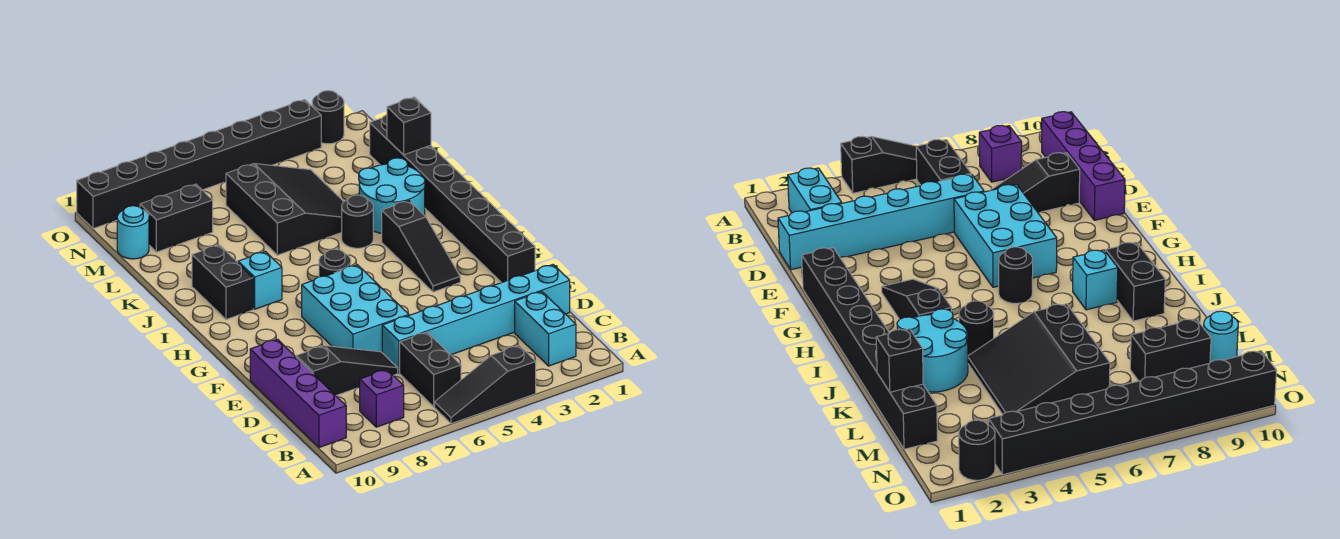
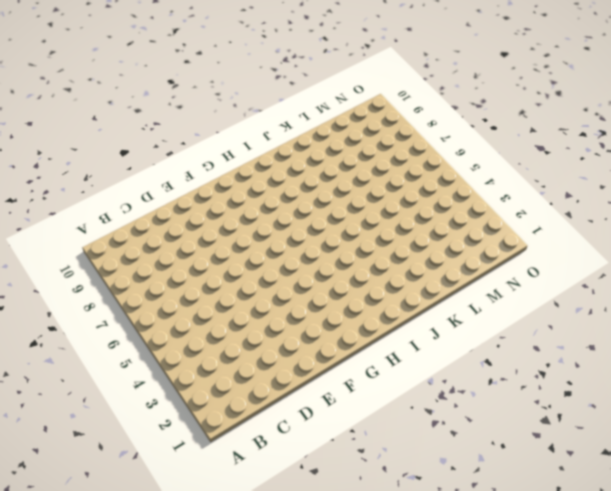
none -> black slope A4:A6 level 1 top 4
none -> cyan brick B2:C2 level 1
none -> black brick B6:C6 level 1

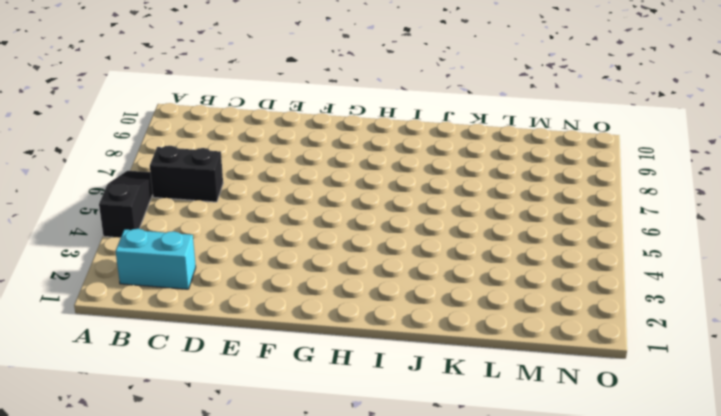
none -> purple brick B8 level 1
none -> purple brick B10:E10 level 1
none -> cyan brick D1:D6 level 1

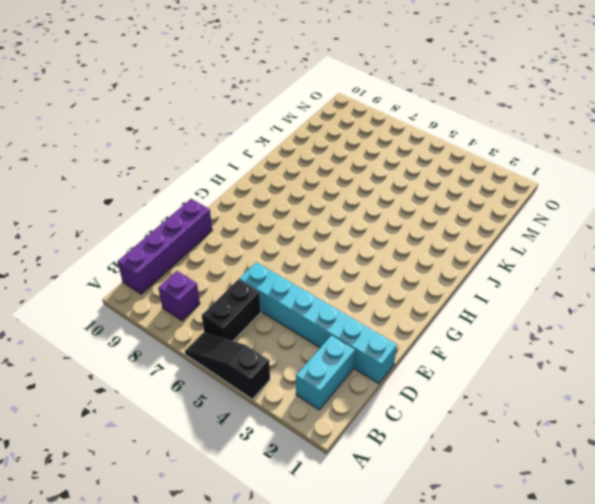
none -> black slope D7:D9 level 1 top 9
none -> cyan brick E6:G7 level 1
none -> black brick F1:M1 level 1

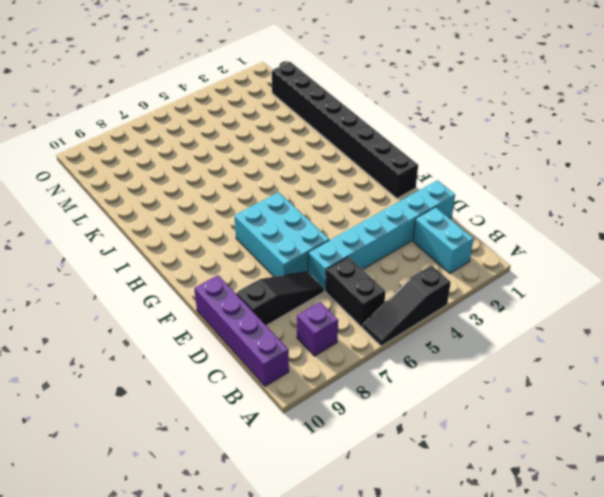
none -> black slope G3:I3 level 1 top I
none -> black round brick H6 level 1
none -> cyan brick I8 level 1

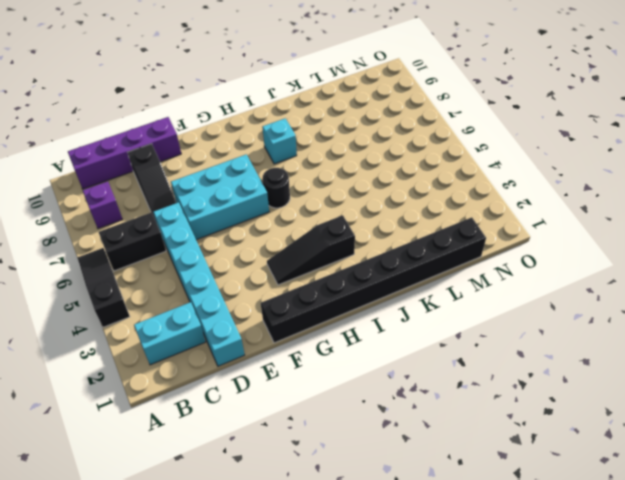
none -> black brick I9:J9 level 1
none -> cyan round brick J2:K3 level 1
none -> black round brick J4 level 1

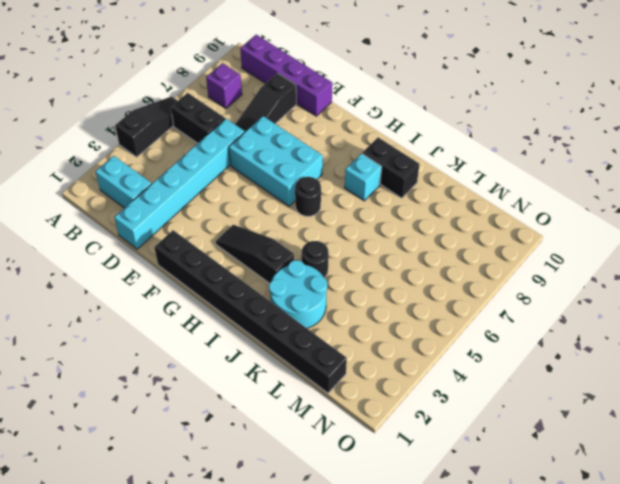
none -> black slope K4:M6 level 1 top 6
none -> black brick M8:M9 level 1
none -> cyan round brick M10 level 1

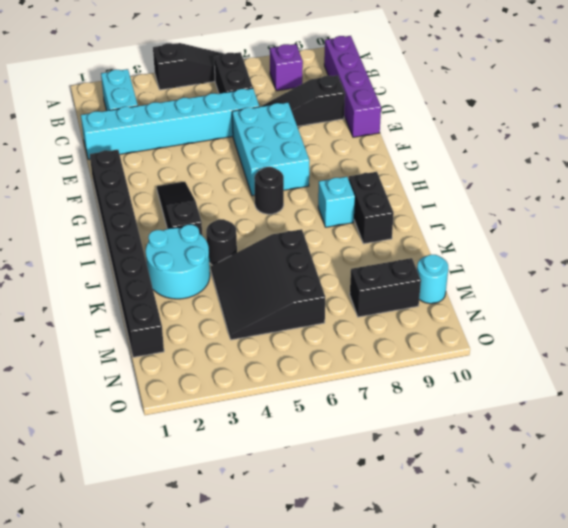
none -> black round brick O2 level 1
none -> black brick O3:O10 level 1
none -> black brick L1 level 2

